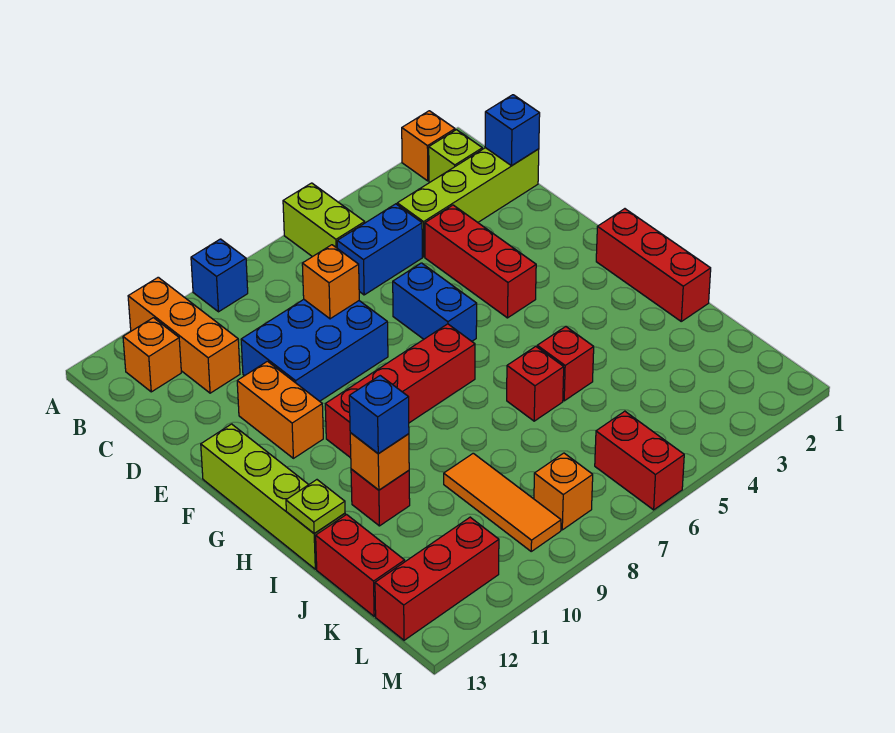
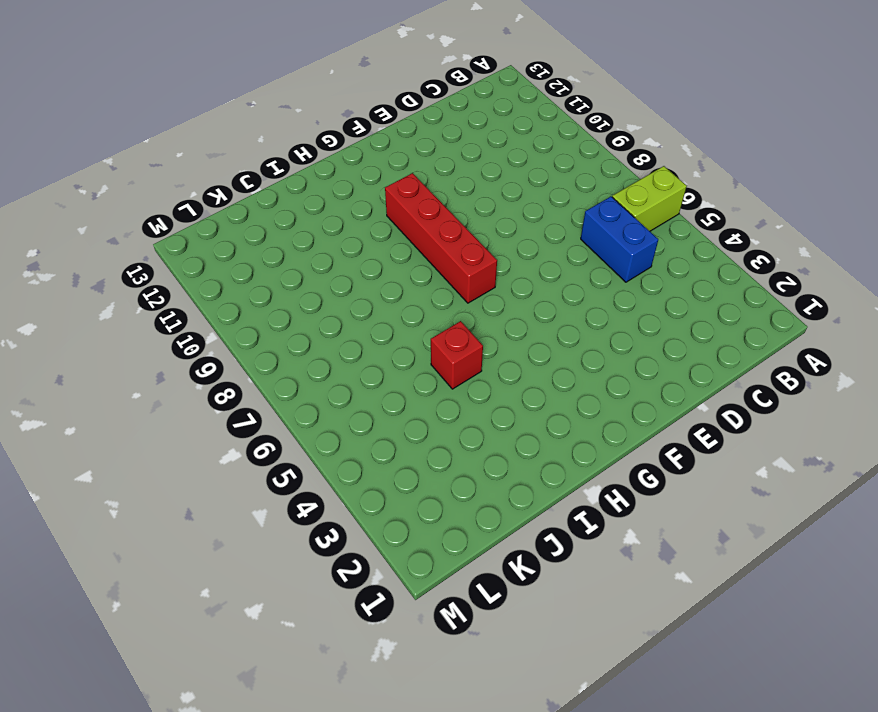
none -> orange brick A2 level 1
none -> blue brick A9 level 1
none -> orange brick A11:C11 level 1

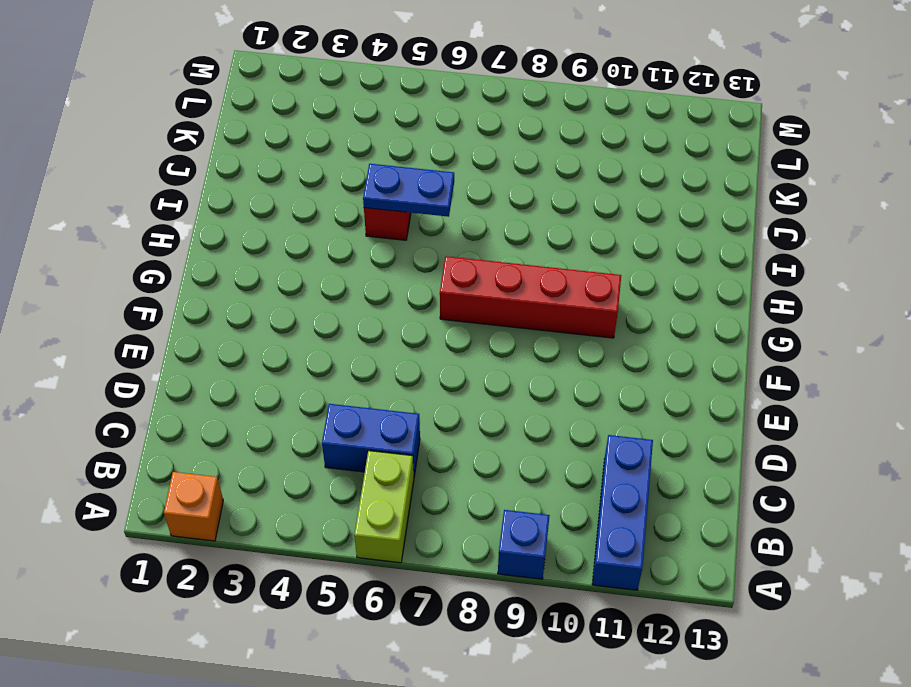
blue brick A11:C11 level 1 -> orange brick A11:C11 level 1
blue plate I5:I6 level 2 -> none
none -> lime brick B2 level 1
none -> orange brick B12 level 1
none -> lime brick C1:C4 level 1

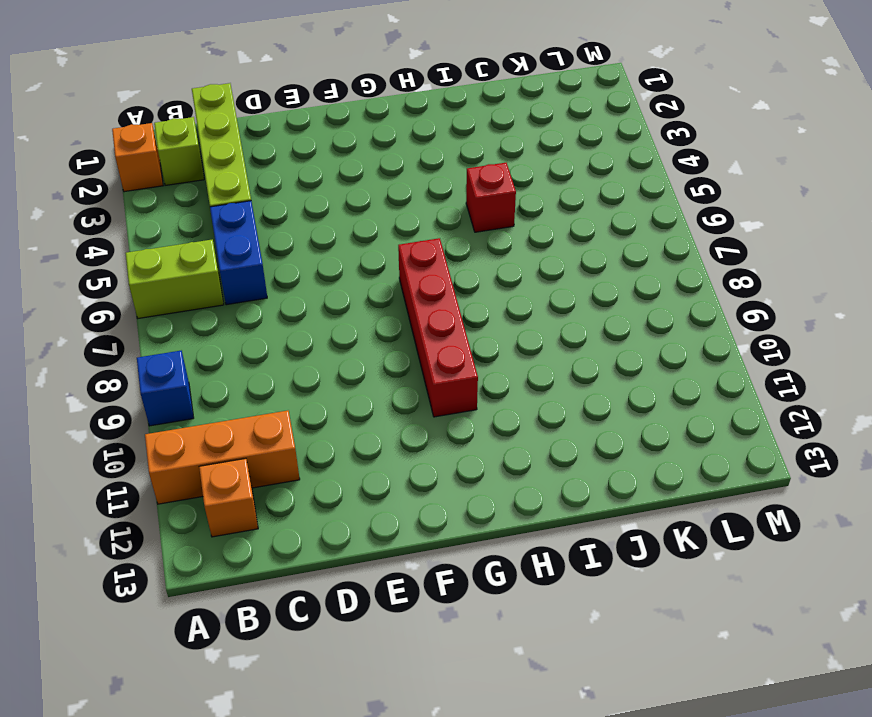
none -> red brick D4:F4 level 1
none -> blue brick D8:E10 level 1
none -> blue brick E6:F6 level 1

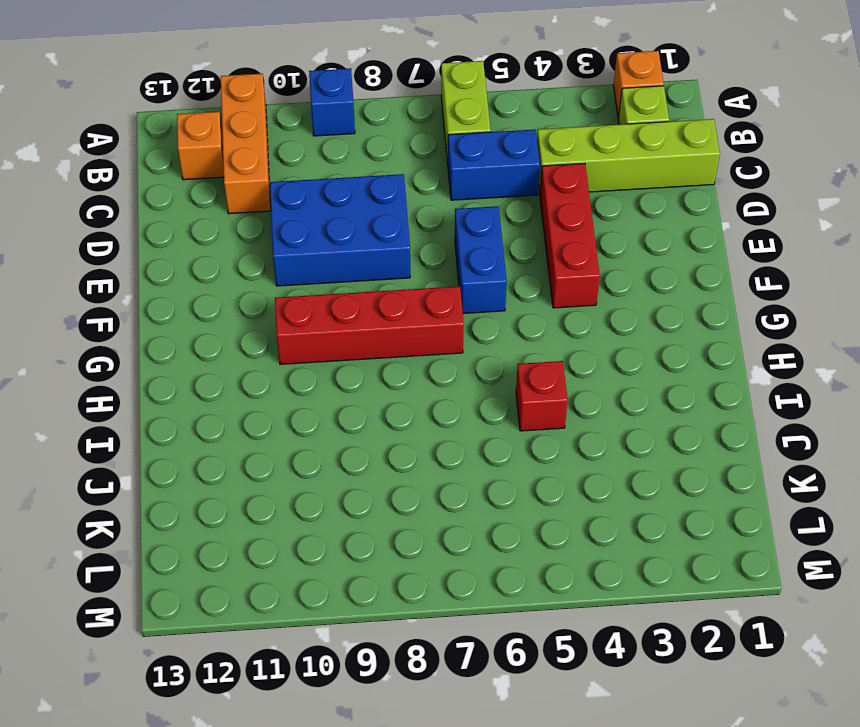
none -> orange brick E11:F11 level 1
none -> lime brick F13:I13 level 1
none -> red brick G1:I1 level 1

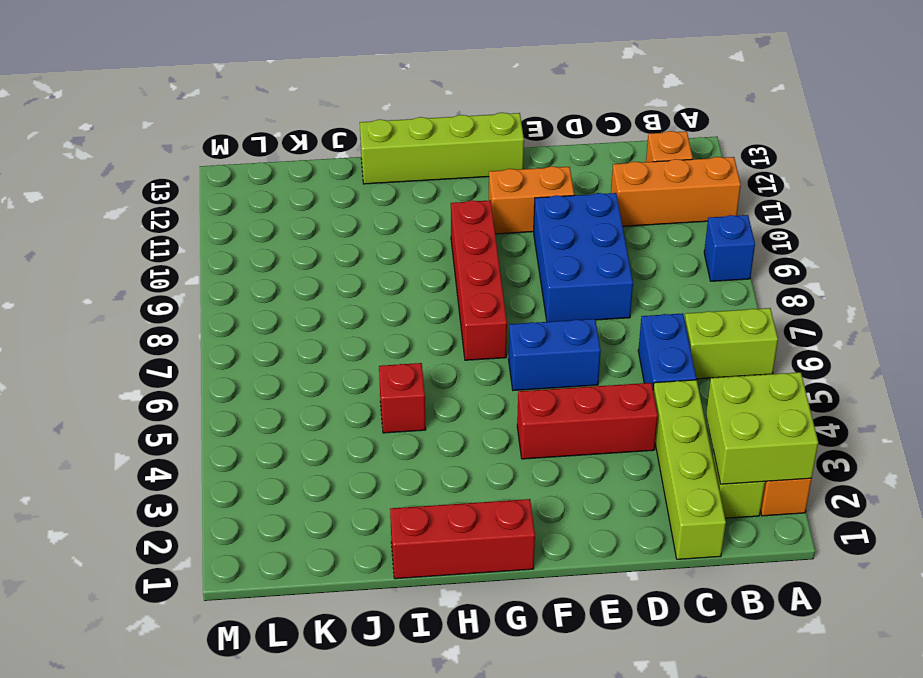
lime brick A2:B3 level 2 -> none
none -> red brick I6 level 1
none -> red brick I11 level 1
none -> orange tile J9:L9 level 1

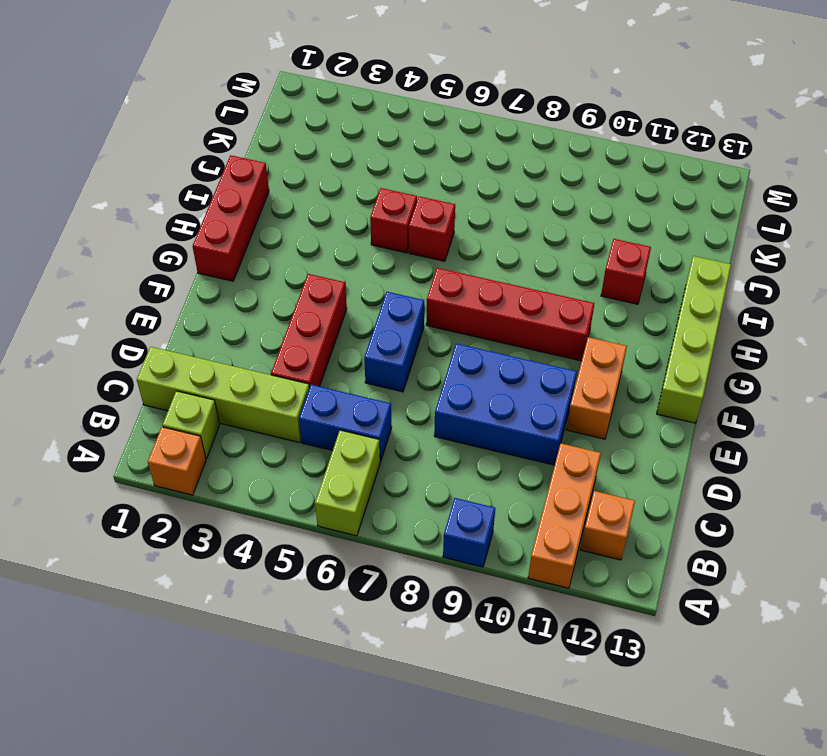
none -> orange tile J9:L9 level 1
none -> red brick J13:K13 level 1
none -> red brick L6:M6 level 1

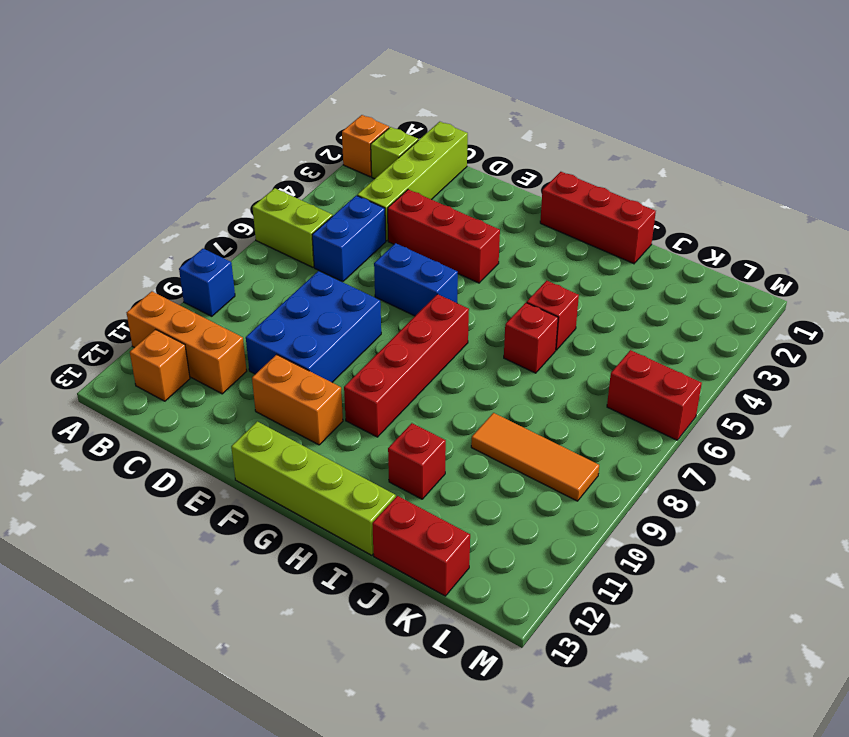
none -> orange brick L8 level 1
none -> red brick L11:L13 level 1
none -> blue brick C1 level 2

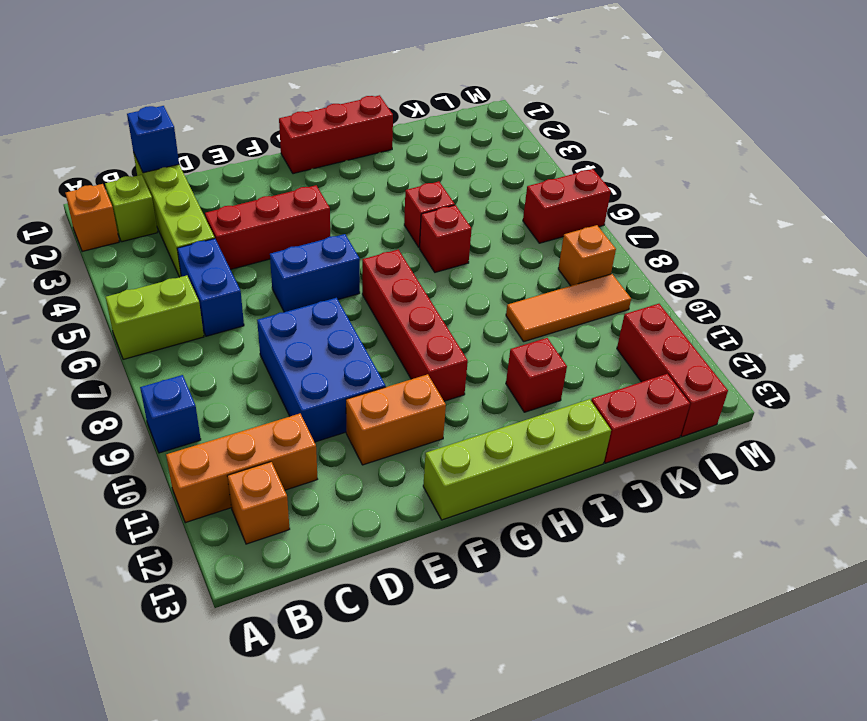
none -> orange brick D8 level 2
none -> orange brick I11 level 2
none -> lime plate I13 level 2

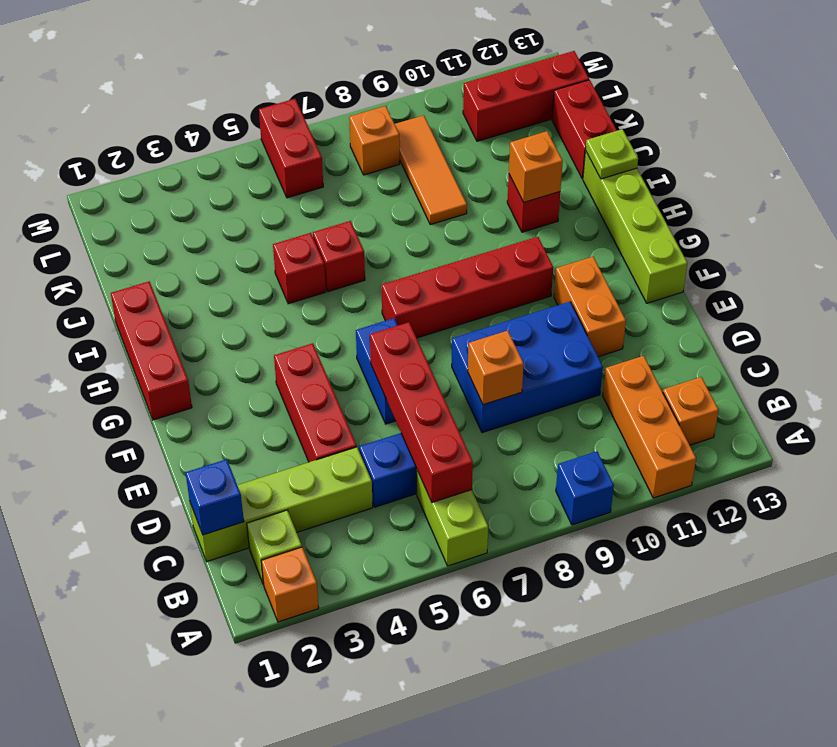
red brick B6:E6 level 2 -> none
none -> blue brick I11 level 3

